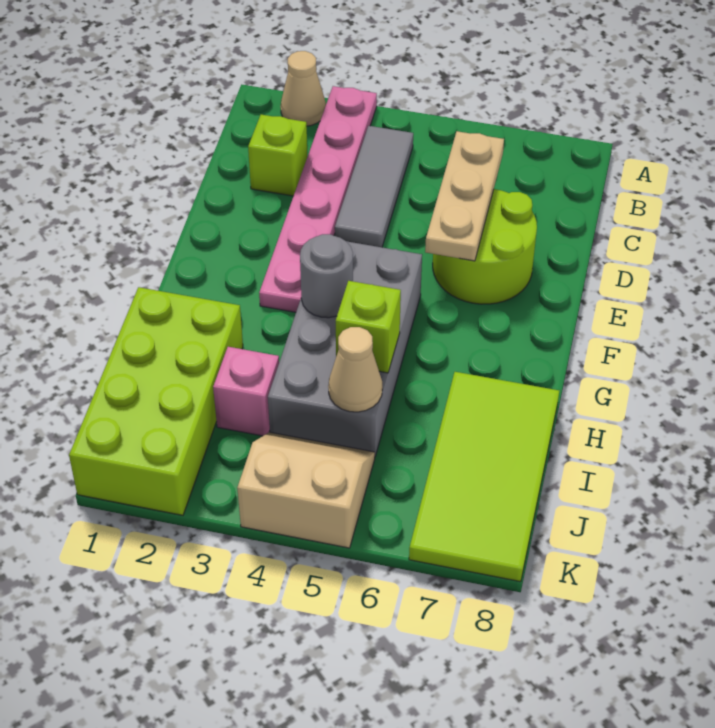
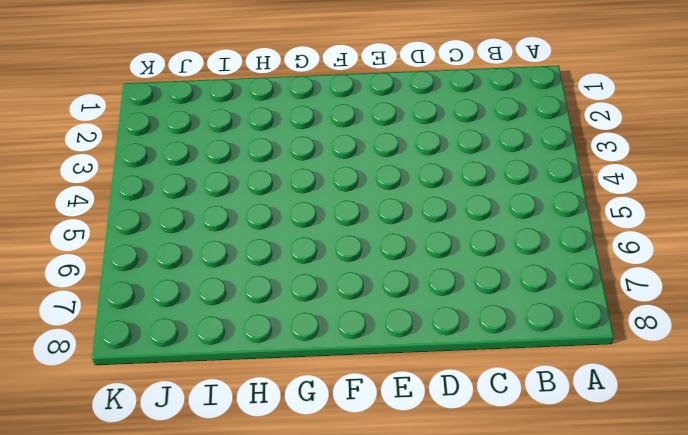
none -> tan cone A2 level 1
none -> pink plate A3:F3 level 1
none -> grey tile B4:D4 level 1

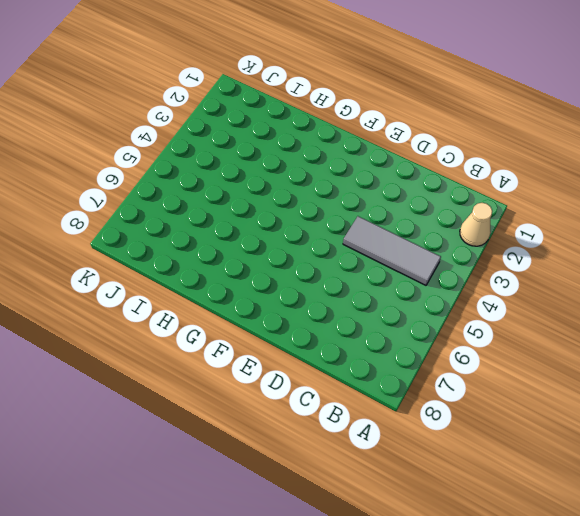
none -> pink plate A3:F3 level 1
none -> lime brick C2 level 1
none -> lime round brick D6:E7 level 1

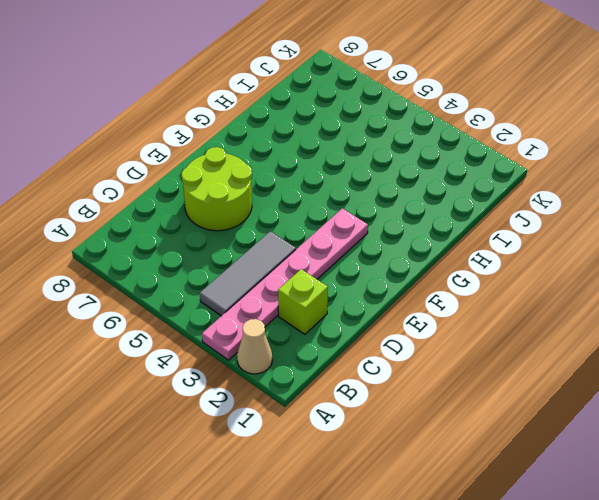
none -> grey brick F4:I5 level 1
none -> lime brick H1:K2 level 1
none -> lime tile H7:K8 level 1

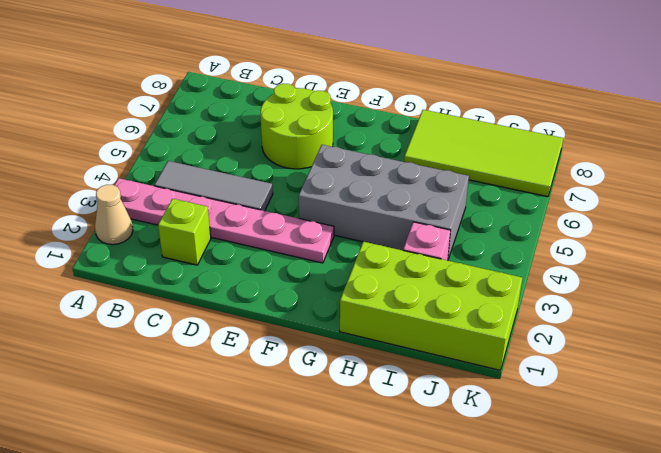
none -> tan slope J4:K5 level 1 top K
none -> tan plate C6:E6 level 2
none -> grey round brick G4 level 2

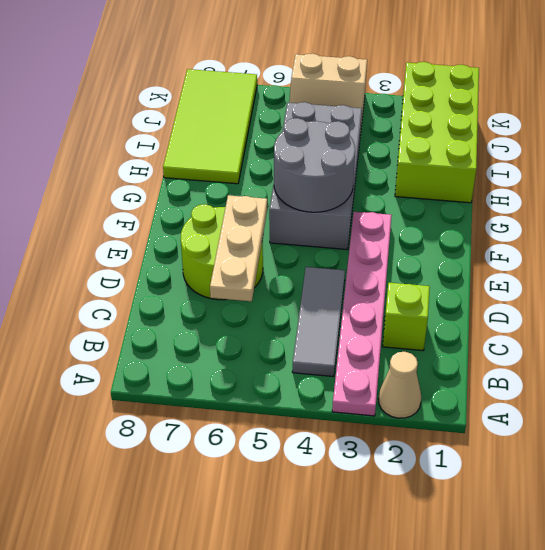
grey round brick F4:G5 level 2 -> grey round brick G4 level 2
none -> pink brick I3 level 1
none -> lime brick H5 level 2
none -> tan cone I5 level 2

